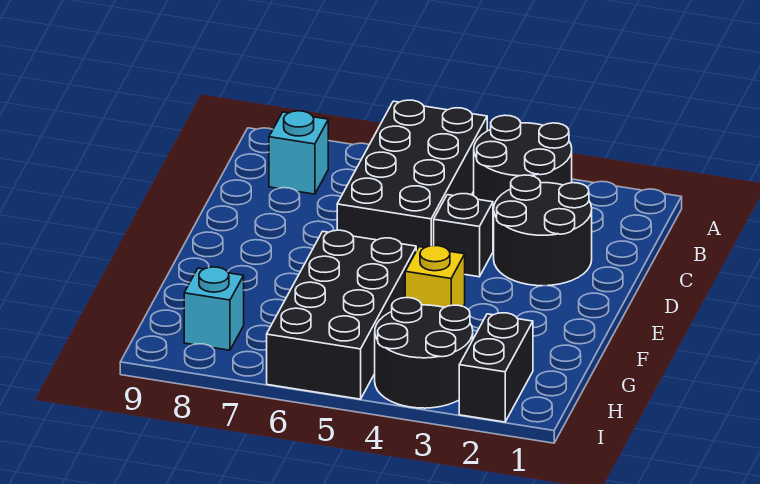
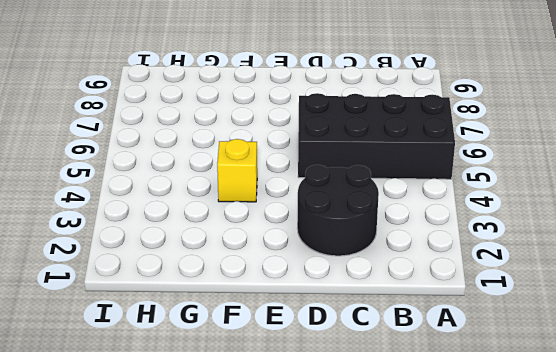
none -> black round brick A3:B4 level 1
none -> cyan brick B8 level 1

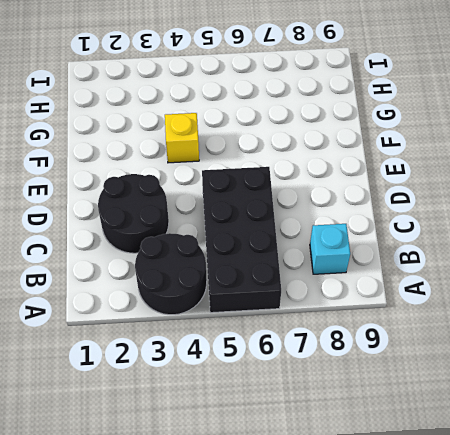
none -> black brick D4 level 1
none -> black brick F5:I6 level 1

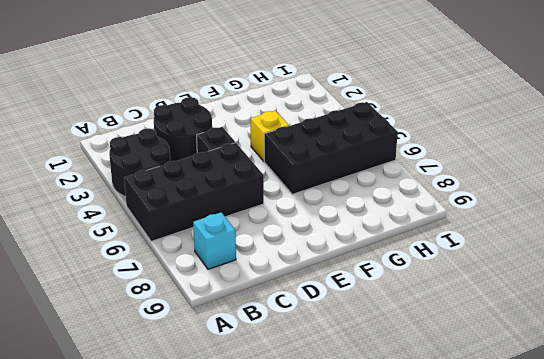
none -> black brick H2:I2 level 1
none -> black round brick H3:I4 level 1

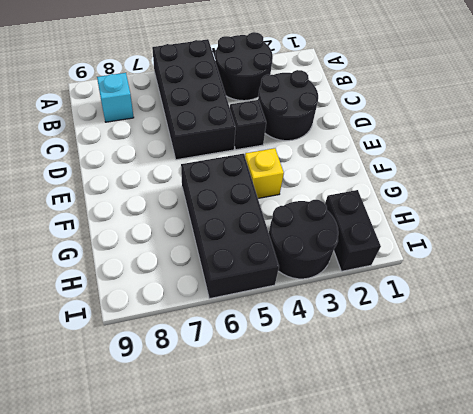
none -> cyan brick H8 level 1

